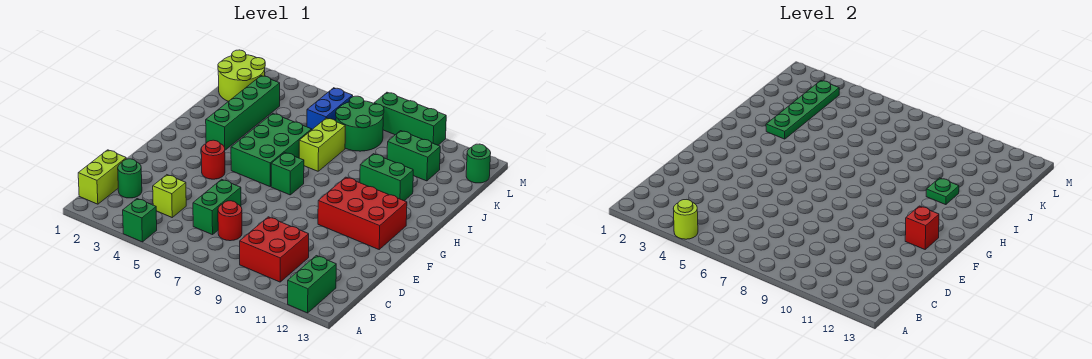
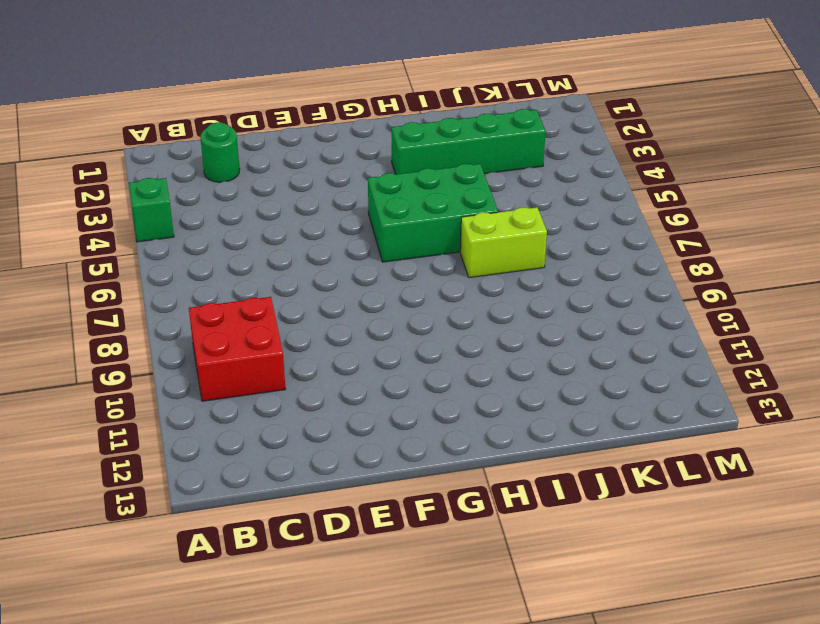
none -> green brick A12:B12 level 1
none -> lime brick B1:C1 level 1
none -> lime brick C4 level 1

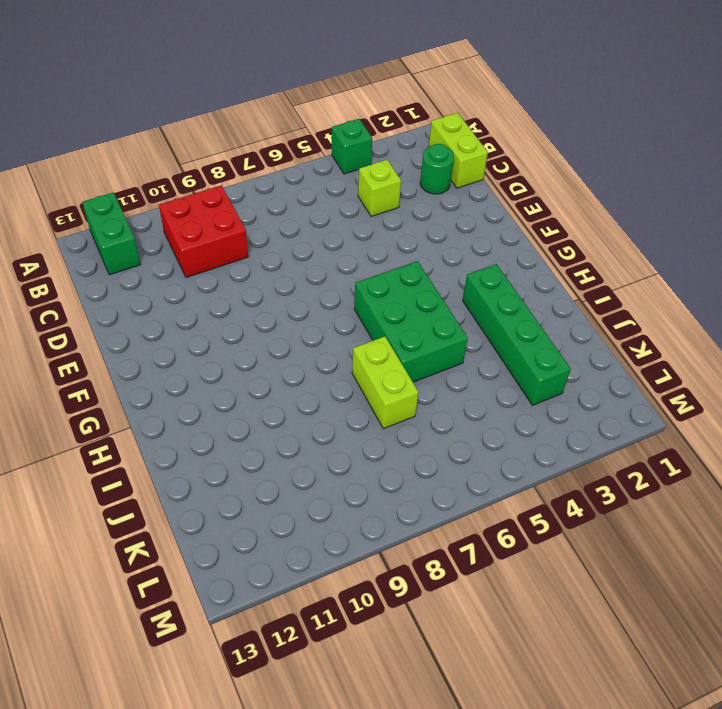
none -> green brick C6:D6 level 1
none -> red round brick C7 level 1
none -> red round brick F4 level 1

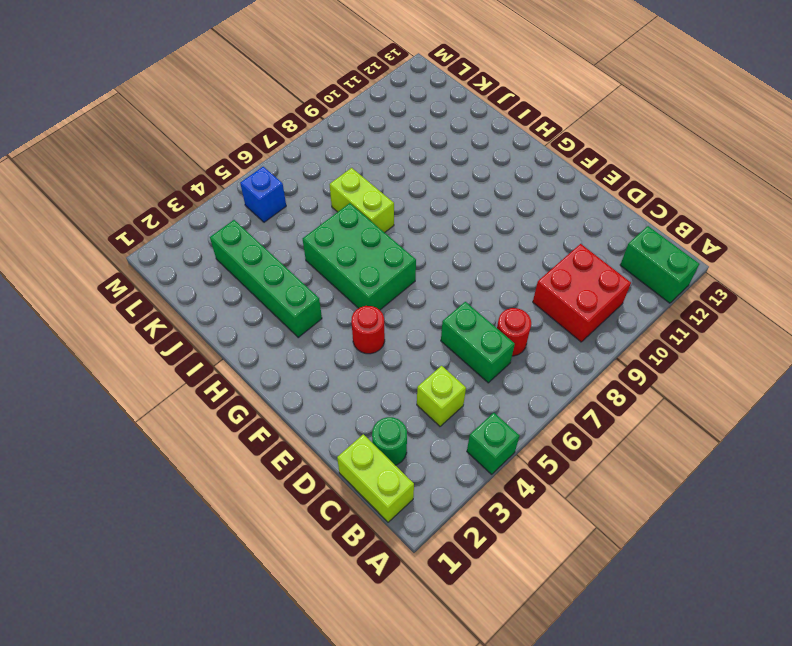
blue brick L5 level 1 -> none
none -> red brick F10:G12 level 1
none -> green brick G7 level 1
none -> green brick I10:I11 level 1

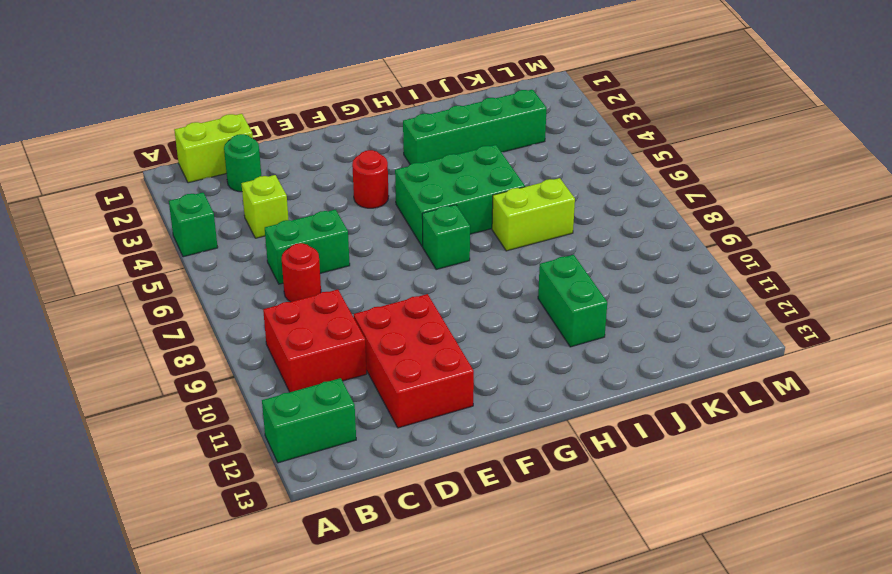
red brick D10:E12 level 1 -> red brick F10:G12 level 1
none -> lime round brick K1:L2 level 1
none -> blue brick K6:L6 level 1
none -> green round brick K7:L8 level 1

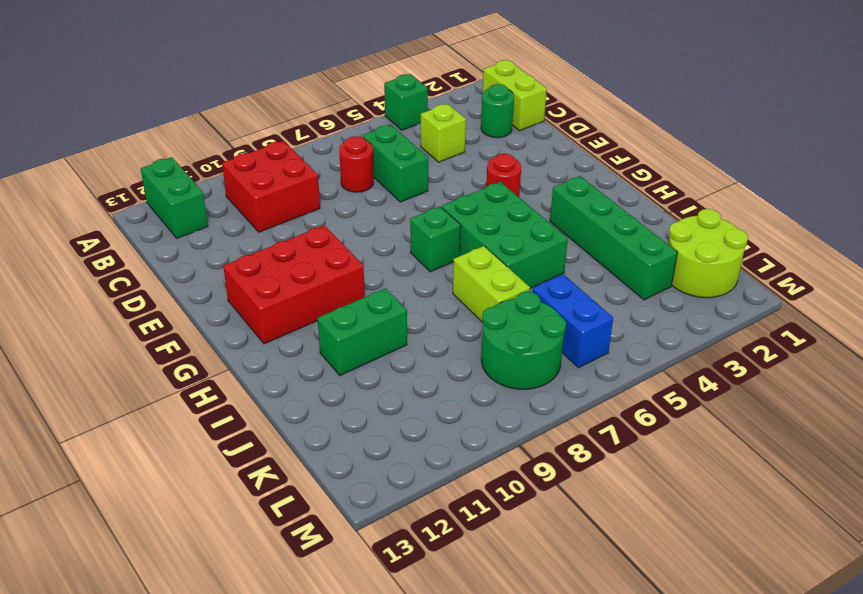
none -> green brick K10:K11 level 1
none -> green round brick L13 level 1
none -> green brick M8:M10 level 1

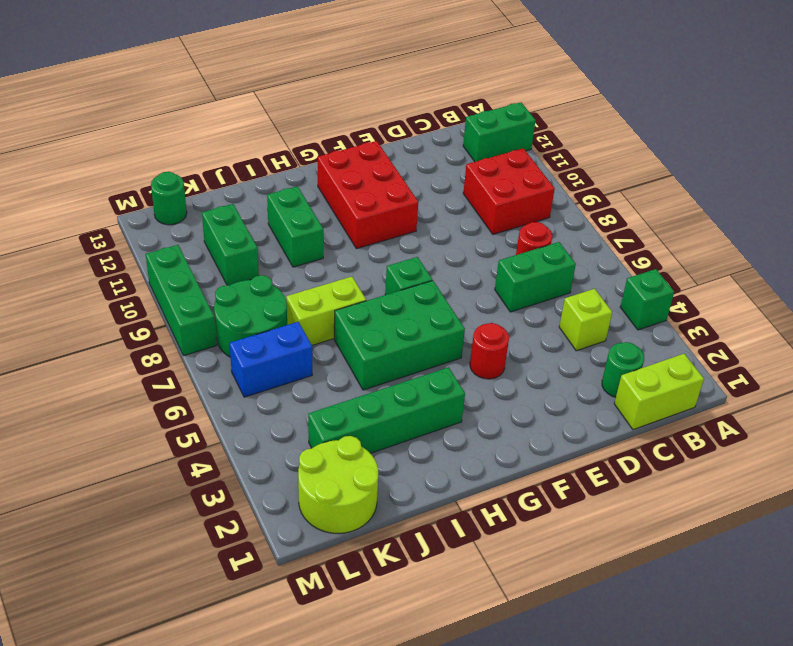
none -> lime round brick A4 level 2
none -> red brick F12 level 2
none -> green plate I3:L3 level 2

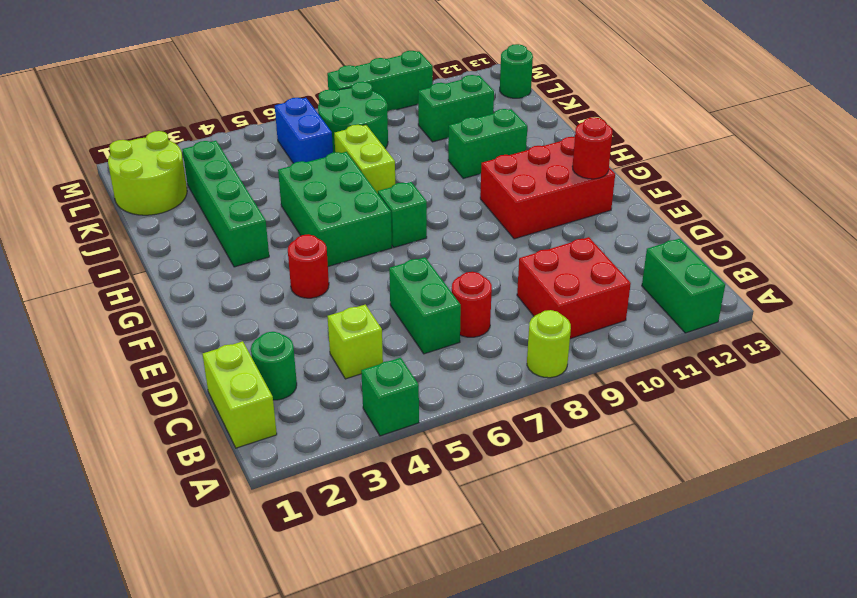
lime round brick A8 level 1 -> lime round brick A4 level 2
red round brick F12 level 2 -> red brick F12 level 2
none -> green plate I3:L3 level 2
none -> green plate I11 level 2

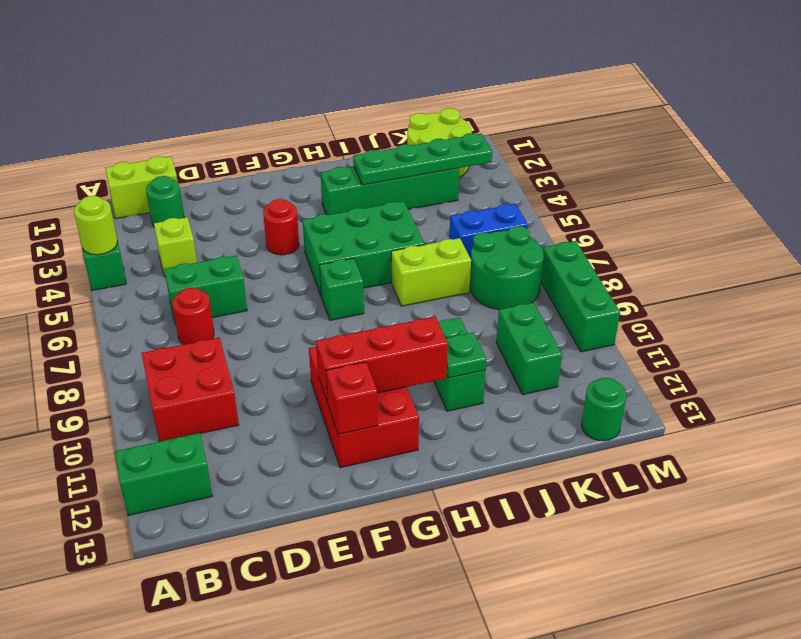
red brick F11:H11 level 2 -> none

